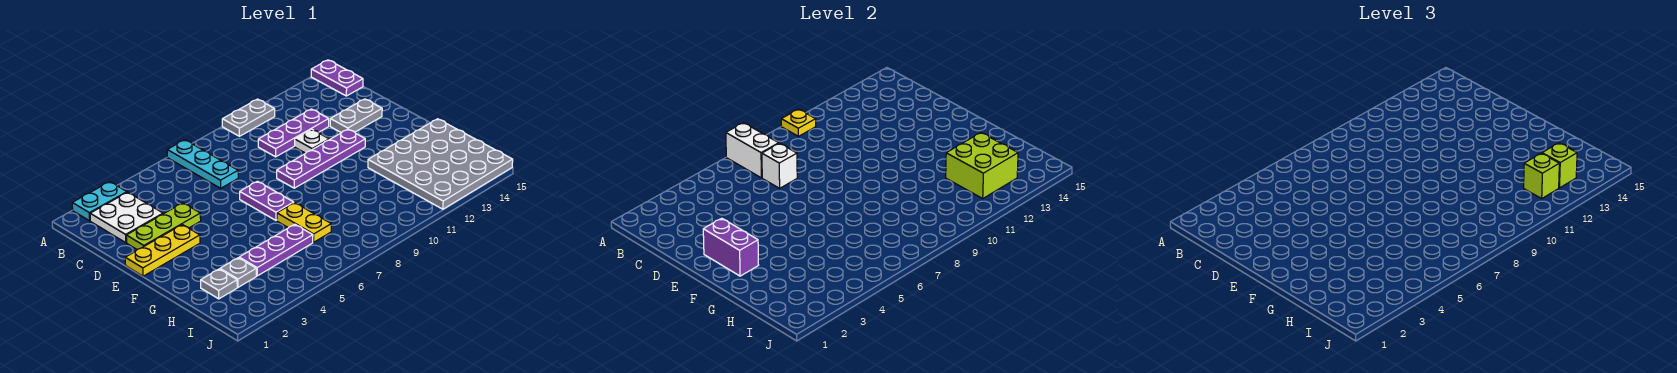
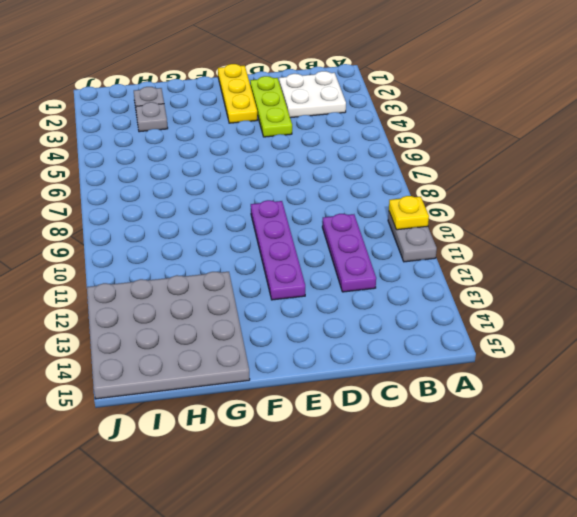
none -> cyan plate A2:A3 level 1
none -> cyan plate A7:C7 level 1
none -> purple plate A15:B15 level 1

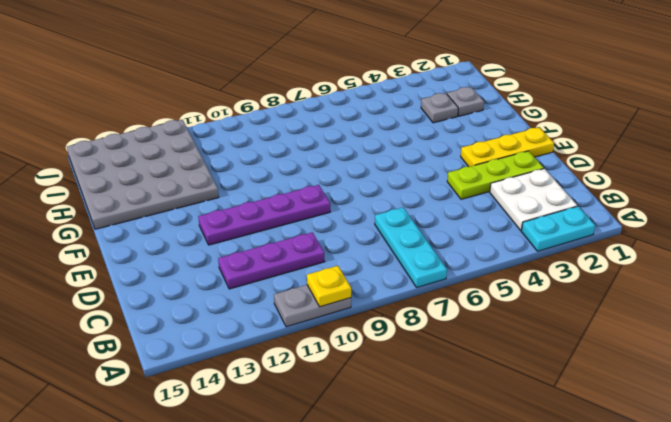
none -> purple plate A15:B15 level 1
none -> white plate D11 level 1
none -> grey plate D13:D14 level 1

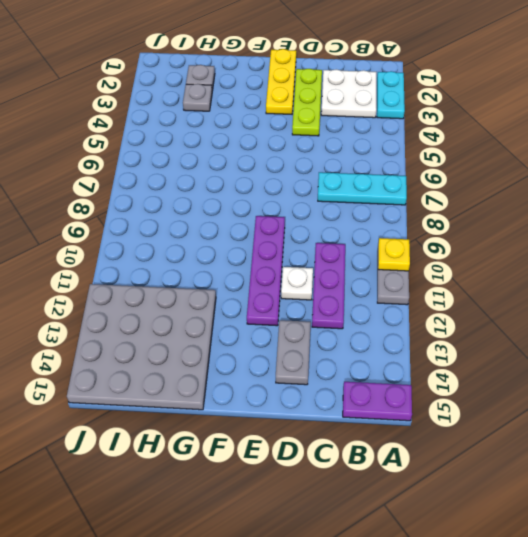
none -> purple plate E7:F7 level 1
none -> yellow plate G7:H7 level 1
none -> purple plate H4:H6 level 1

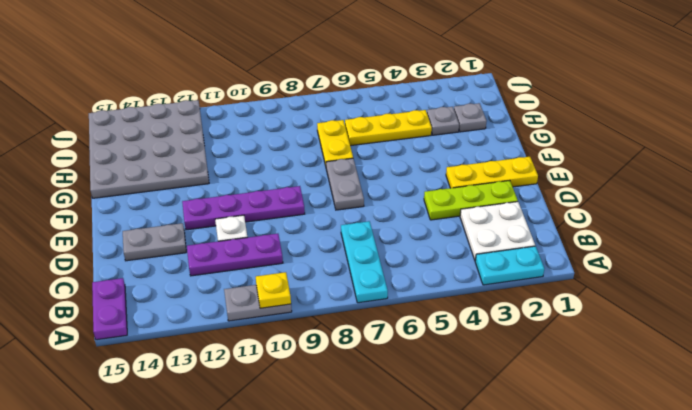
grey plate E7:F7 level 1 -> purple plate E7:F7 level 1
yellow plate H4:H6 level 1 -> purple plate H4:H6 level 1
none -> white brick A7:B7 level 2
none -> white brick C7 level 2
none -> purple brick E2:F2 level 2

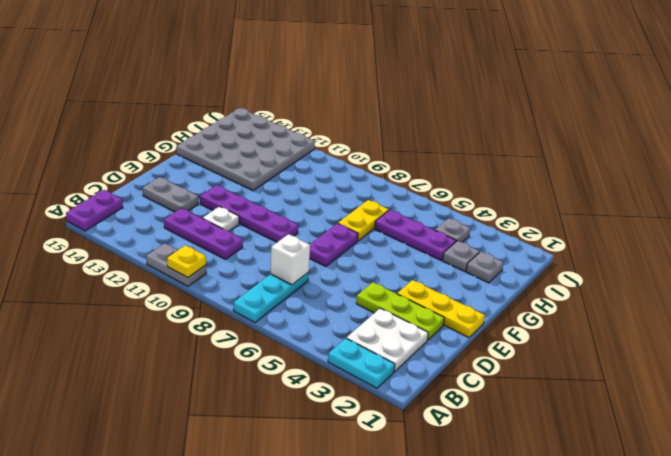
grey plate I4 level 1 -> none
none -> white brick A7:B7 level 2
none -> purple brick E2:F2 level 2
none -> lime brick H12:I13 level 2

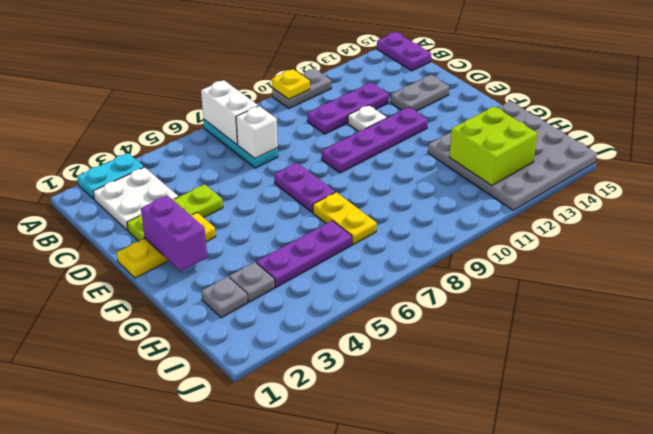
none -> lime brick I12 level 3
none -> lime brick I13 level 3

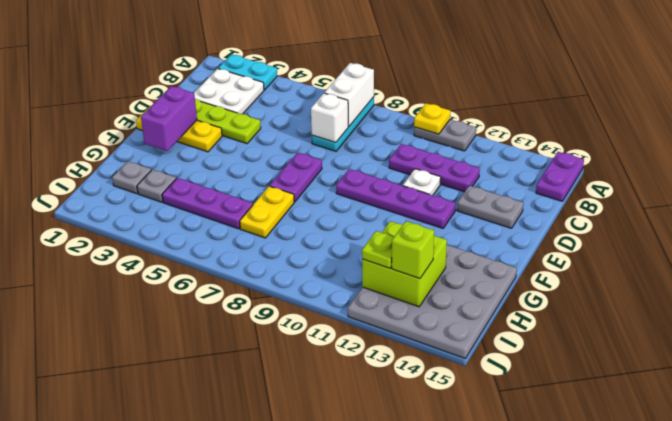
lime plate I12 level 3 -> lime brick I12 level 3

